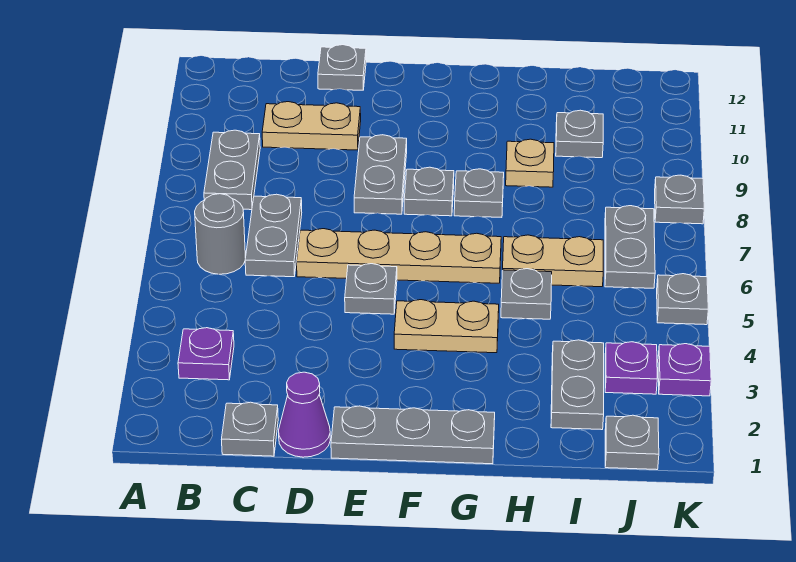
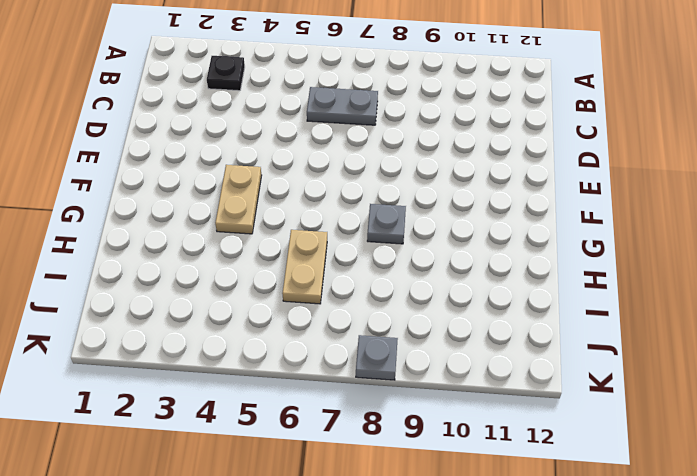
black plate B3 level 1 -> purple plate B3 level 1
none -> grey round brick B6 level 1
none -> grey plate B8:B9 level 1
none -> grey plate C1 level 1

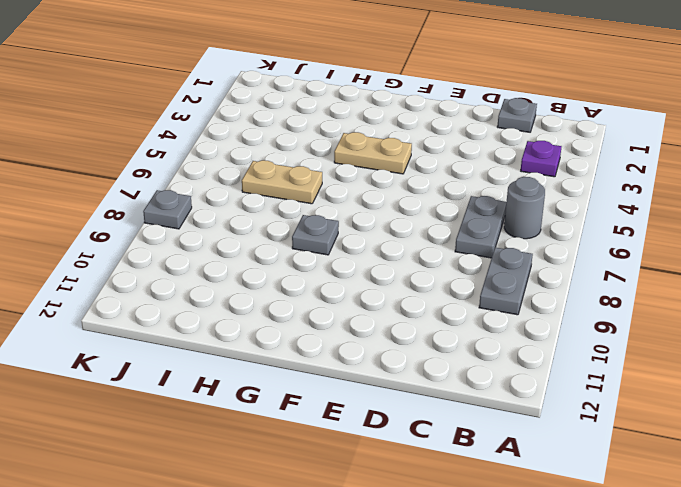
none -> tan plate C10:D10 level 1
none -> purple cone D1 level 1
none -> tan plate D6:G6 level 1

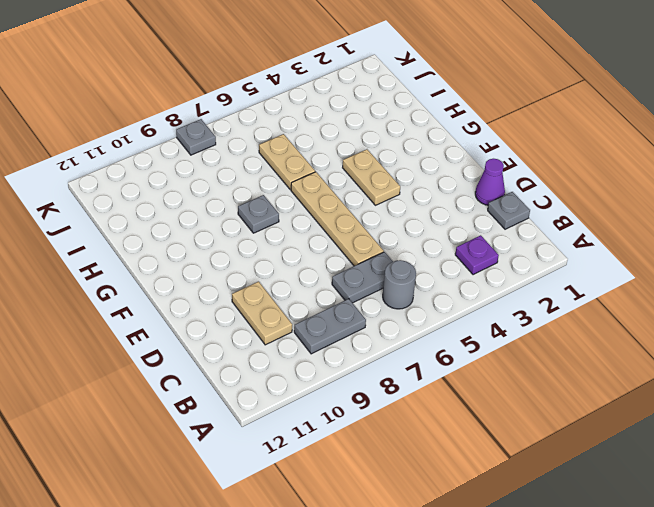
none -> grey plate D12 level 1
none -> grey plate E1:G1 level 1
none -> grey plate E5 level 1

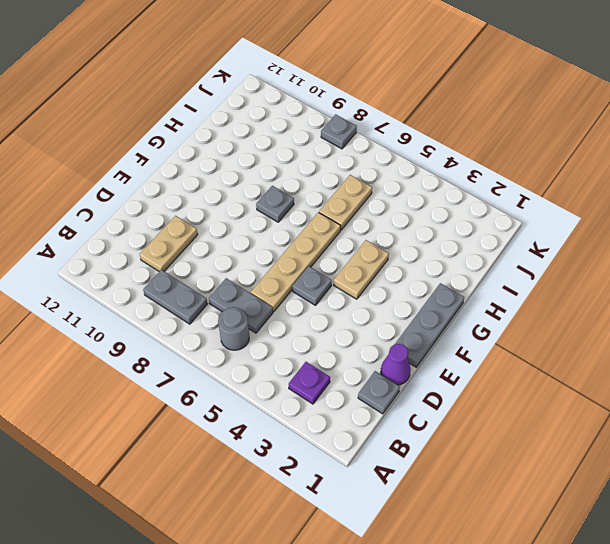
none -> grey plate D12 level 1
none -> grey plate E8:E9 level 1
none -> grey plate F8 level 1

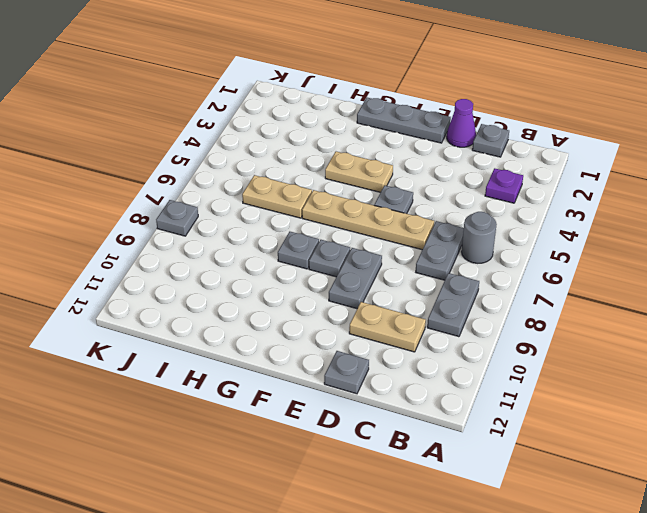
none -> grey plate H5 level 1
none -> tan plate H9 level 1
none -> grey plate I2:I3 level 1

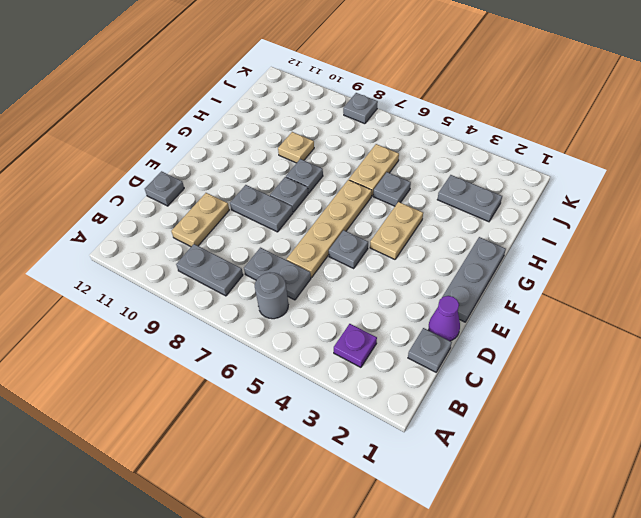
none -> grey plate I10 level 1
none -> grey plate J1 level 1
none -> purple plate J3 level 1

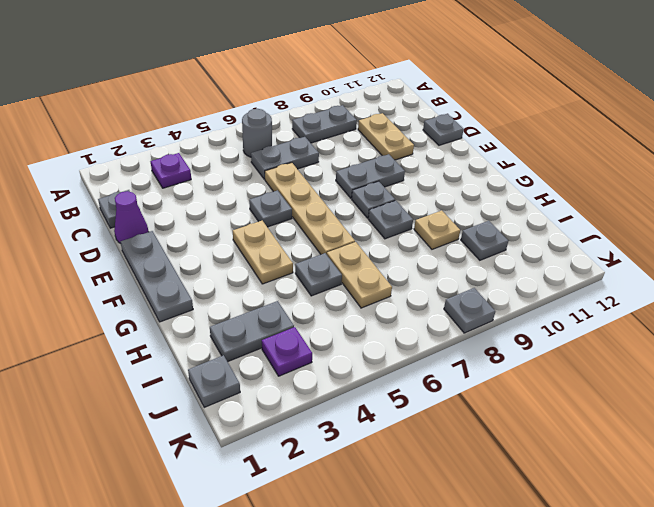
none -> grey plate J6:J7 level 1
none -> purple plate K3 level 1
none -> grey plate K5 level 1

